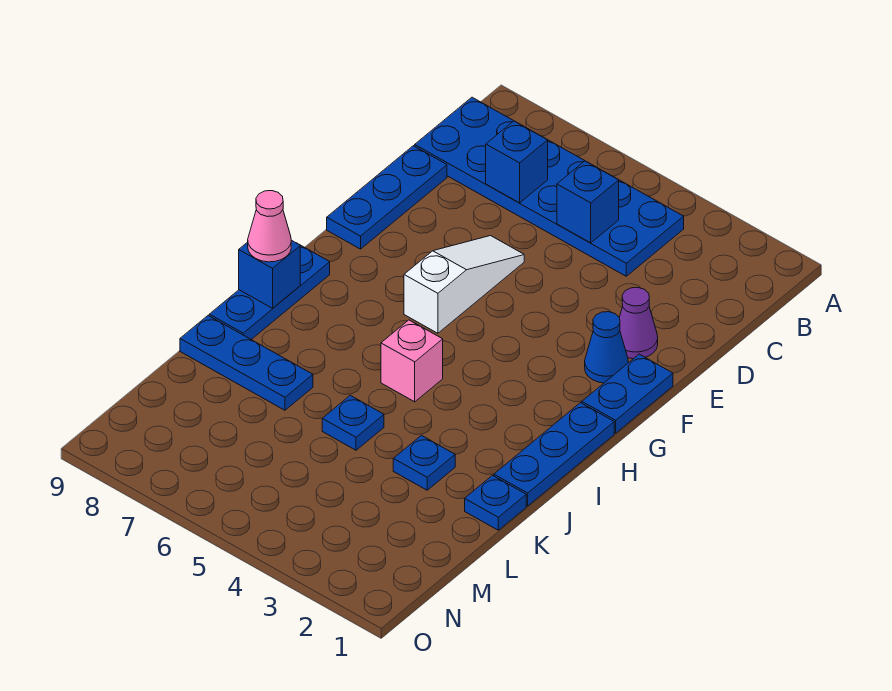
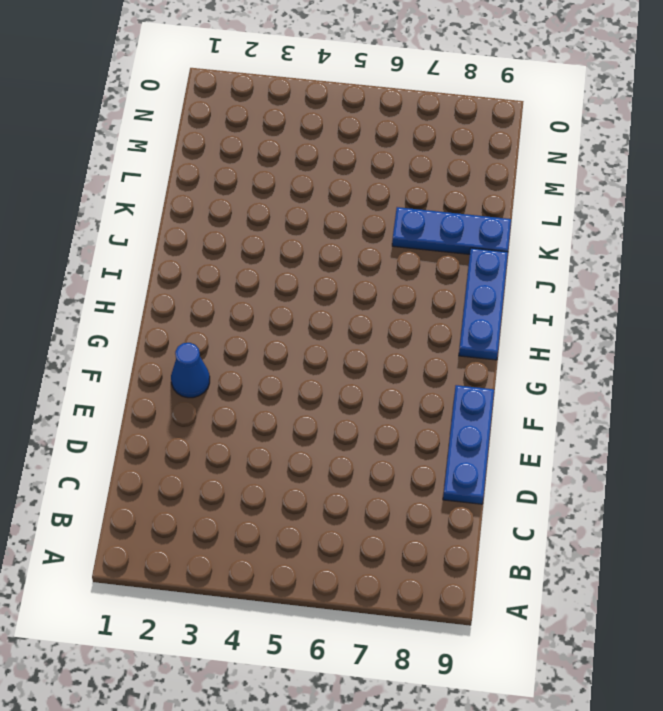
none -> blue plate B4:C9 level 1
none -> purple cone E2 level 1
none -> white slope E6:G6 level 1 top G

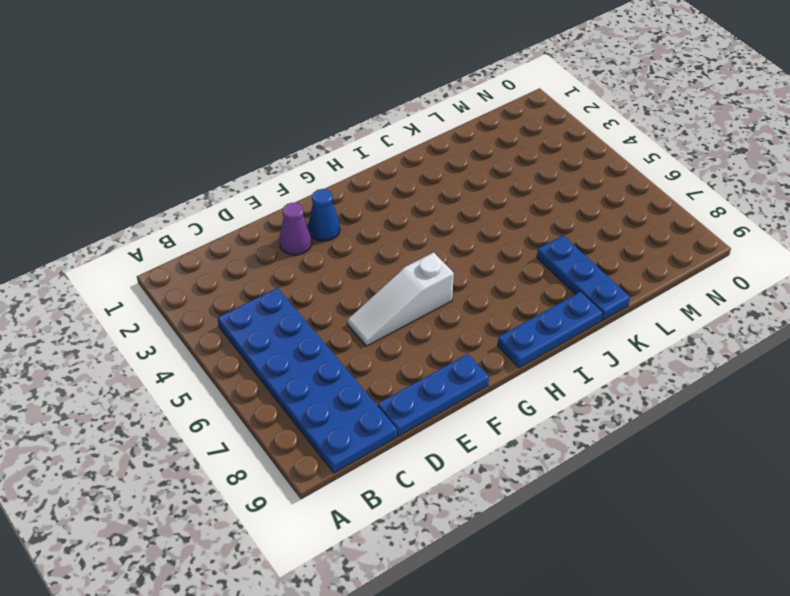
none -> blue plate F1:G1 level 1
none -> blue plate H1:J1 level 1
none -> pink brick I5 level 1

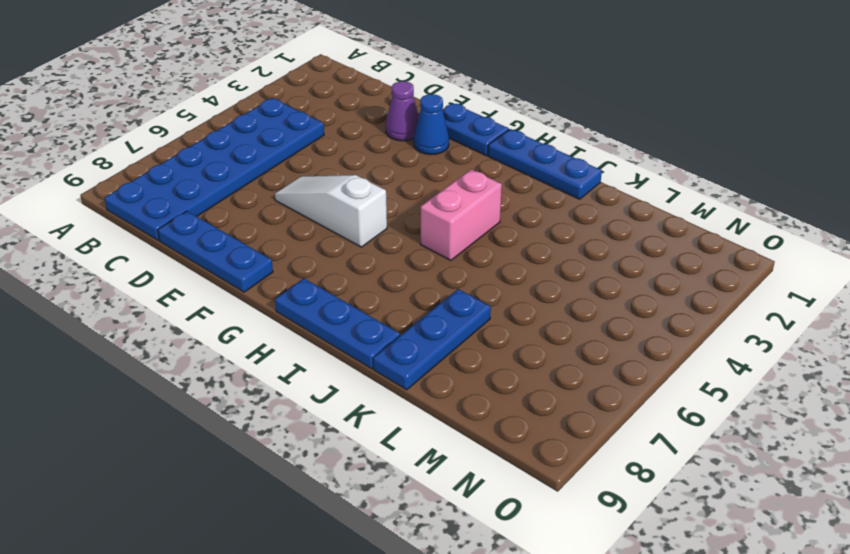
pink brick I4:I5 level 1 -> pink brick I5 level 1
none -> blue plate K1 level 1
none -> blue plate K3 level 1
none -> blue plate K5 level 1

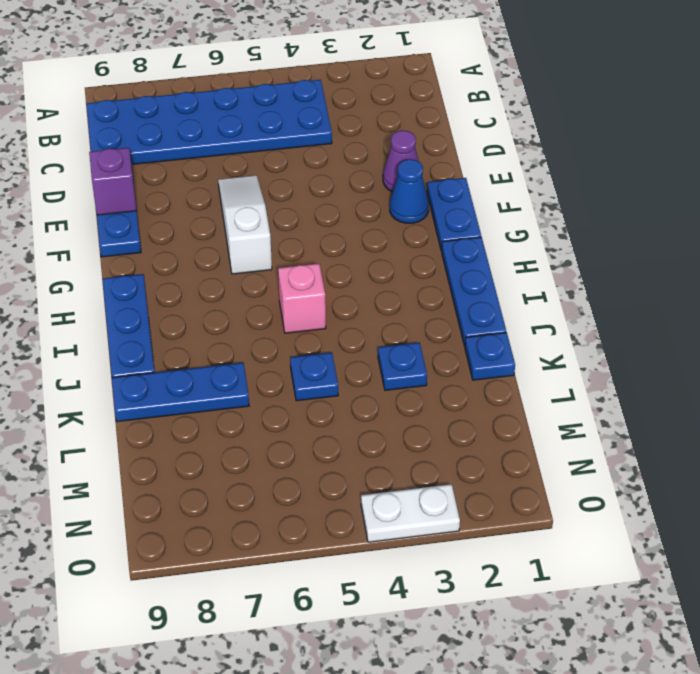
purple brick E9 level 2 -> none
white plate O3:O4 level 1 -> none
none -> blue brick C5 level 2
none -> blue brick C7 level 2
none -> blue brick I9 level 2

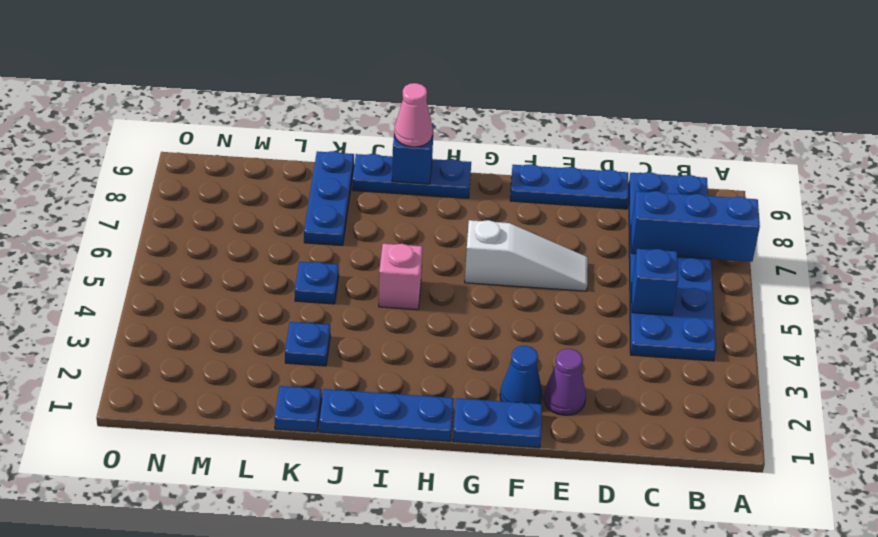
blue brick A7:C7 level 2 -> blue brick C7 level 2

